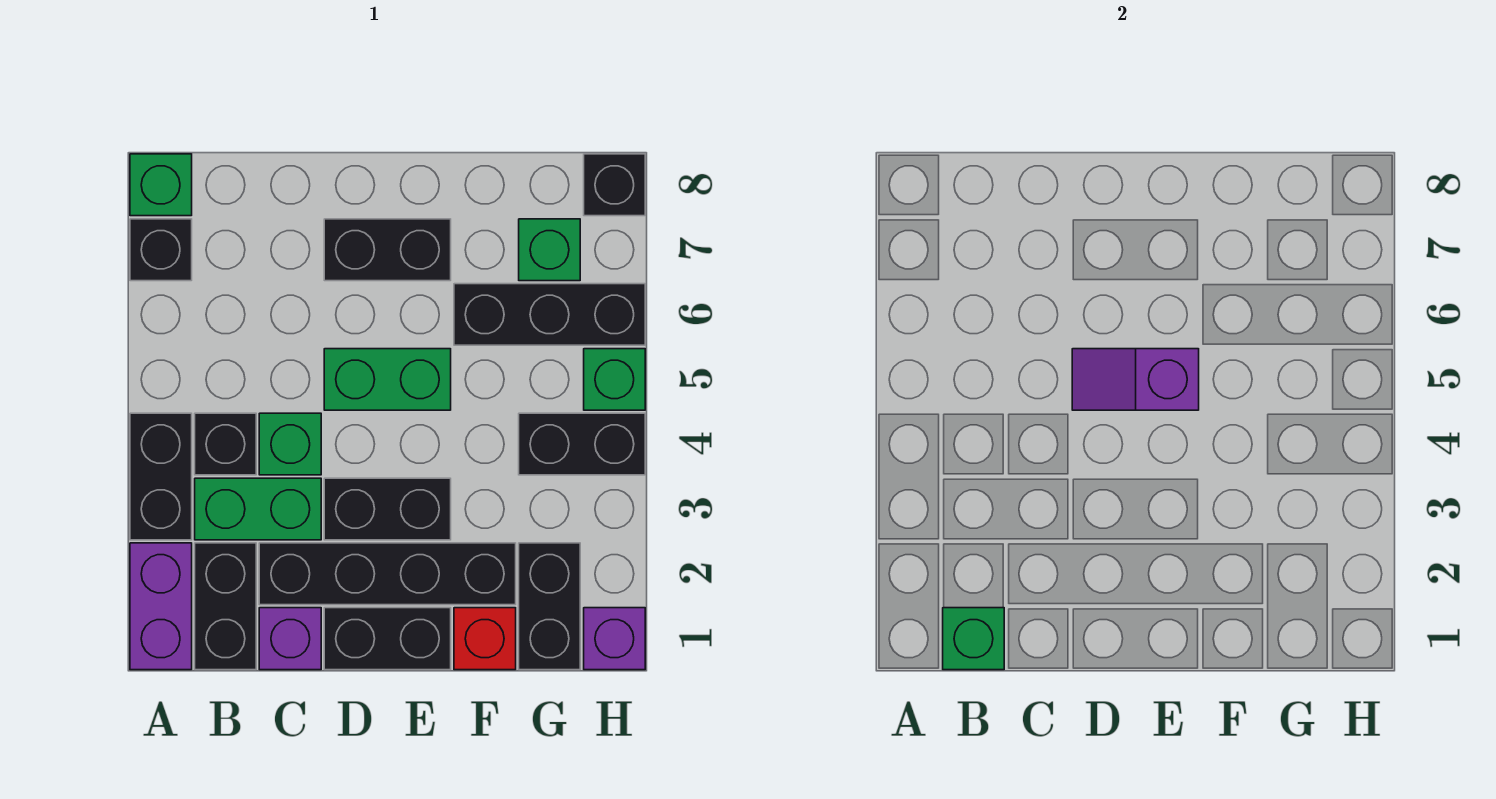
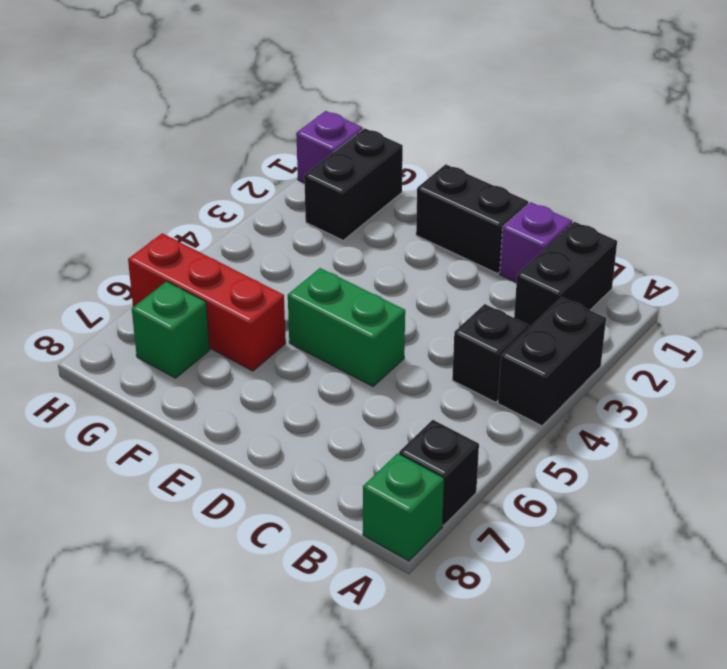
red brick F6:H6 level 1 -> black brick F6:H6 level 1
none -> purple brick A1:A2 level 1
none -> green brick B3:C3 level 1
none -> black brick C2:F2 level 1

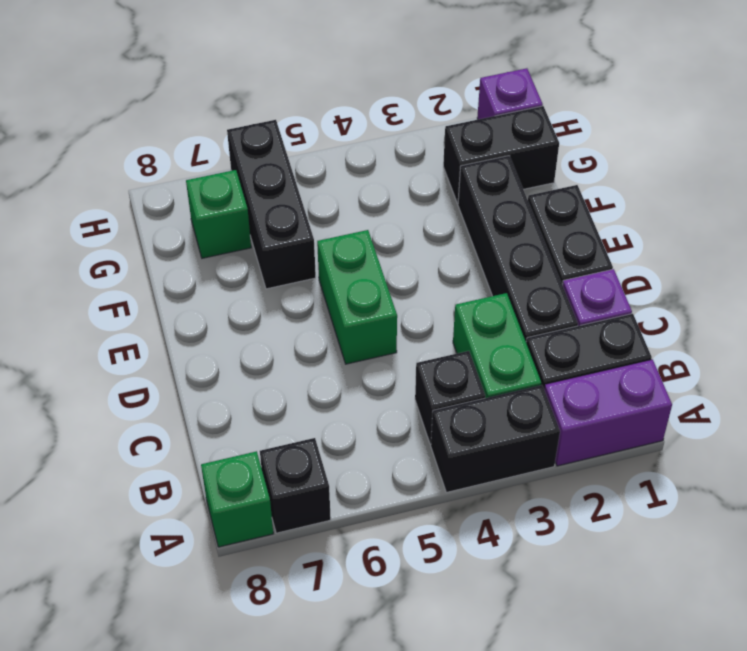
none -> green brick C4 level 1
none -> black brick D3:E3 level 1
none -> black brick D7:E7 level 1

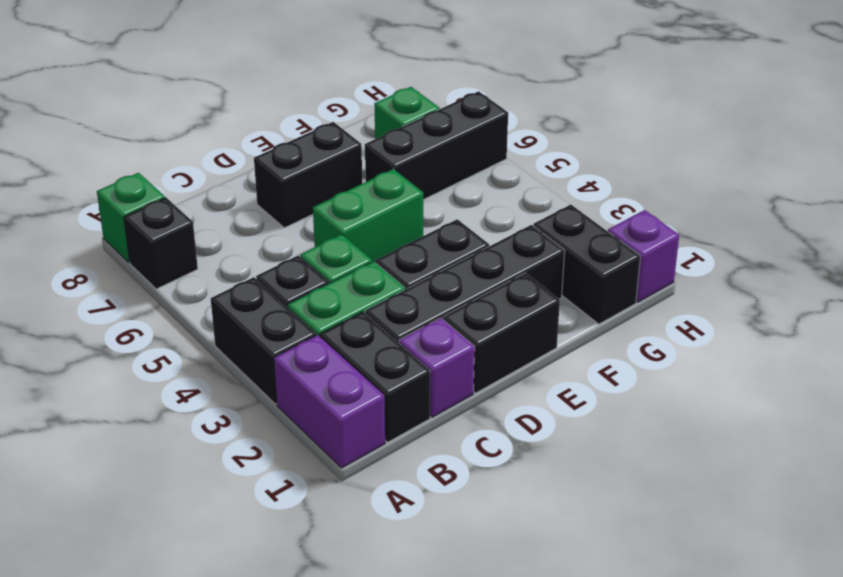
none -> red brick F1 level 1
none -> black brick G4:H4 level 1
none -> green brick H5 level 1

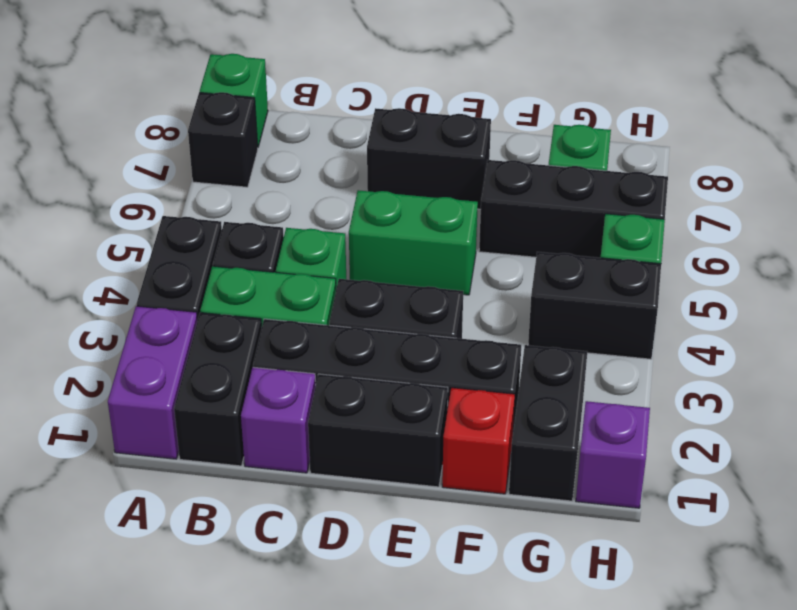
none -> black brick H8 level 1
none -> green brick B1 level 2
none -> purple slope D5:E5 level 2 top E

